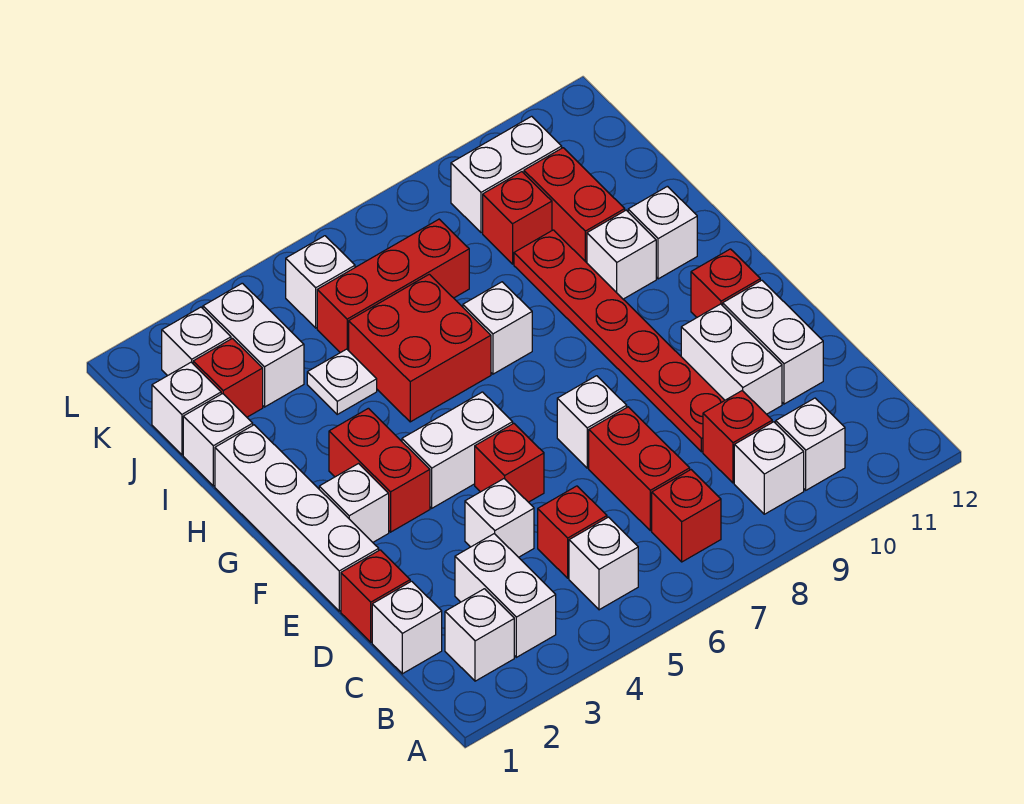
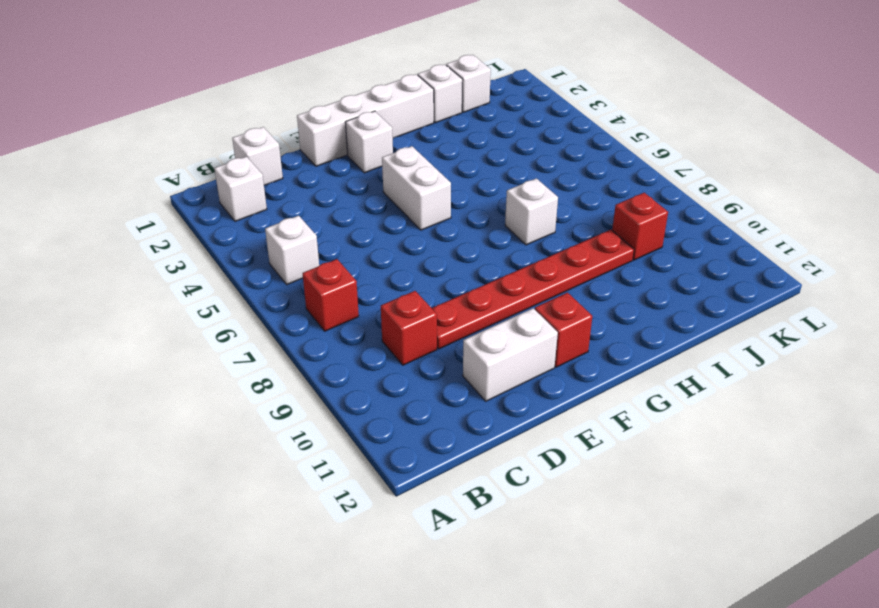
none -> white brick B3:C3 level 1
none -> white brick B9 level 1
none -> white brick B10 level 1
none -> red brick C5 level 1

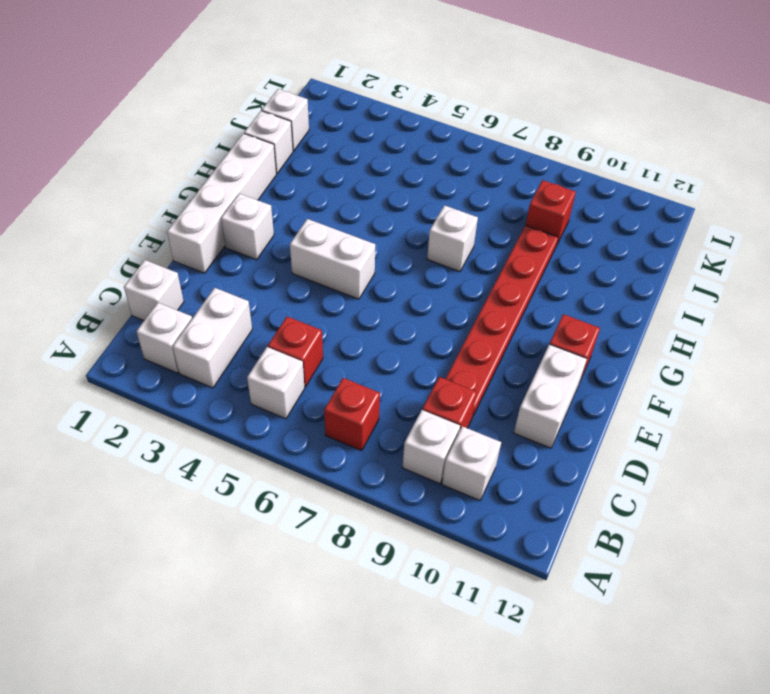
none -> red brick C7:D7 level 1
none -> red brick D1 level 1
none -> white brick D4 level 1
none -> white brick D10:E10 level 1

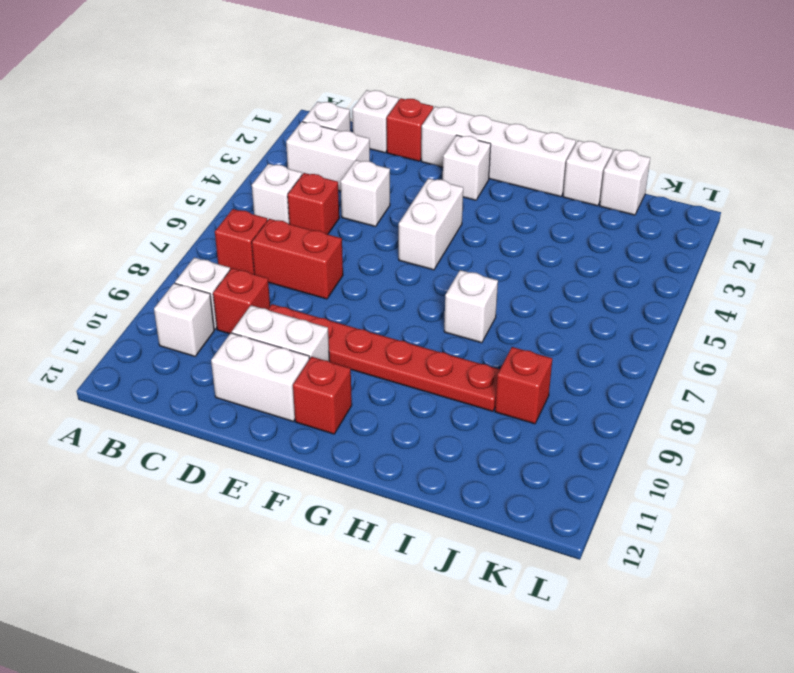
none -> red brick E5 level 1
none -> white brick E7 level 1
none -> red brick F3:G3 level 1
none -> red brick H5:I6 level 1

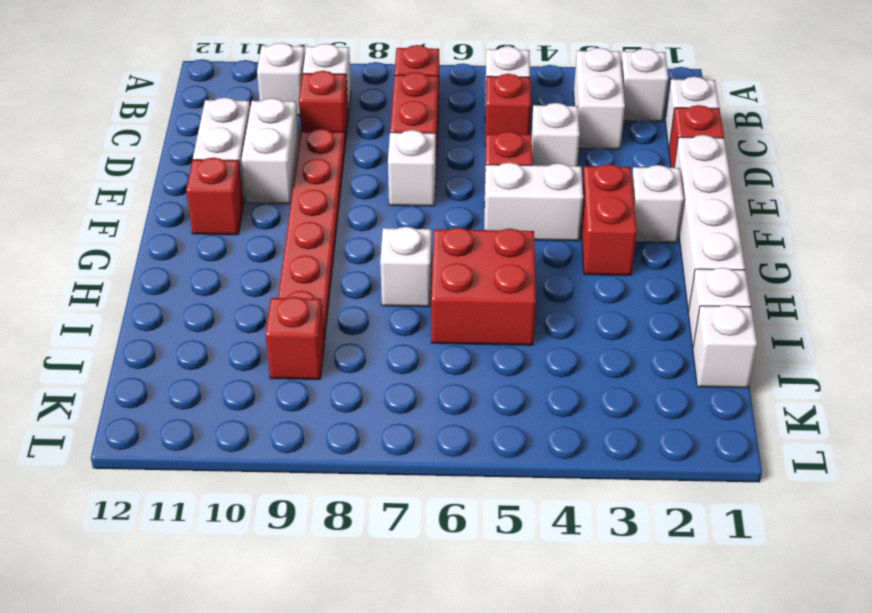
none -> white brick H10 level 1
none -> white brick H11 level 1
none -> white plate I4 level 1
none -> red brick I10:J10 level 1

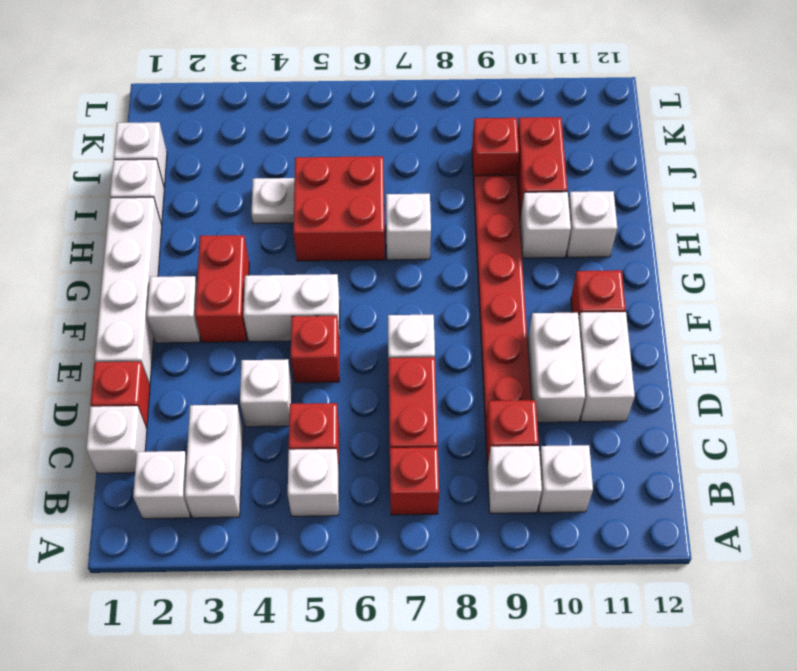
none -> red brick J2 level 1
none -> white brick J3:K3 level 1
none -> red brick J5:J7 level 1
none -> white brick K2 level 1

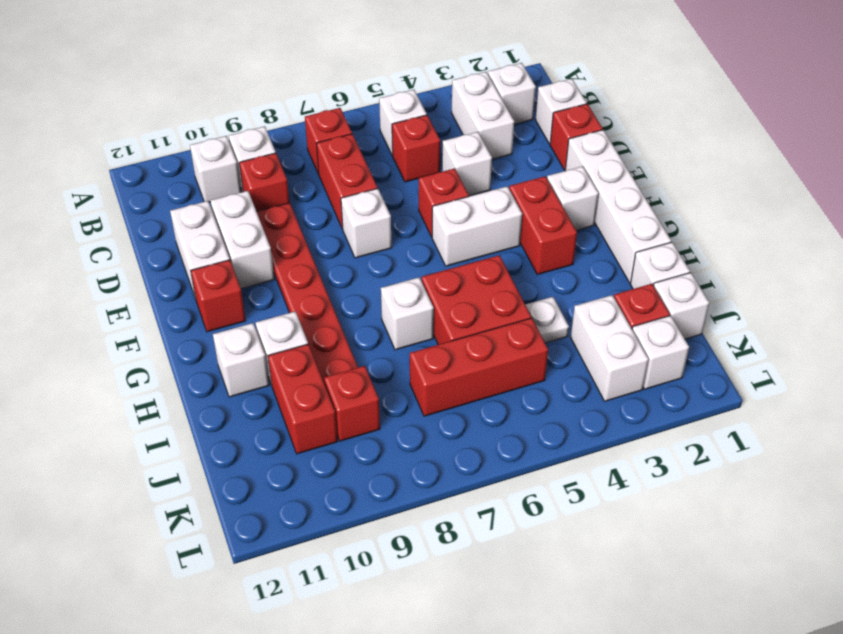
none -> white brick K5 level 1
none -> white brick K9:K10 level 1

